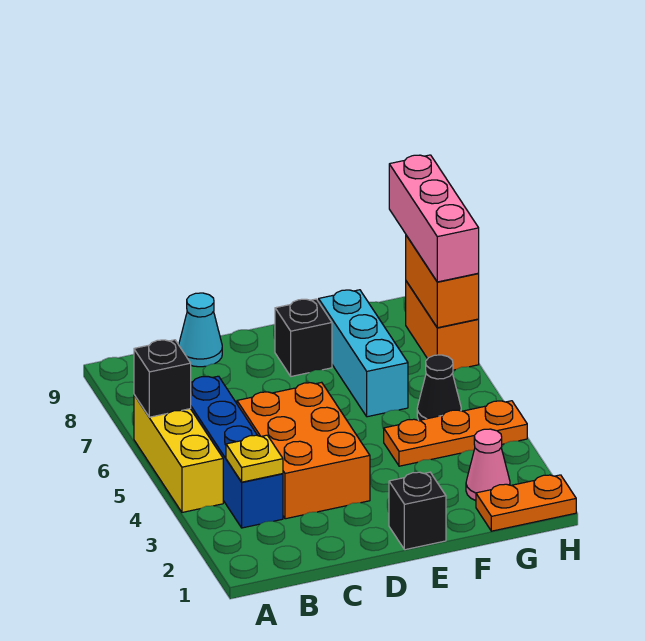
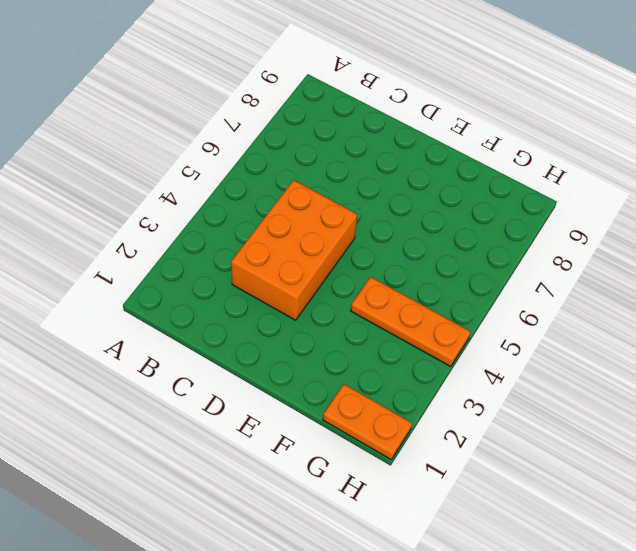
none -> yellow brick A4:A6 level 1
none -> blue brick B3:B6 level 1
none -> cyan cone C9 level 1

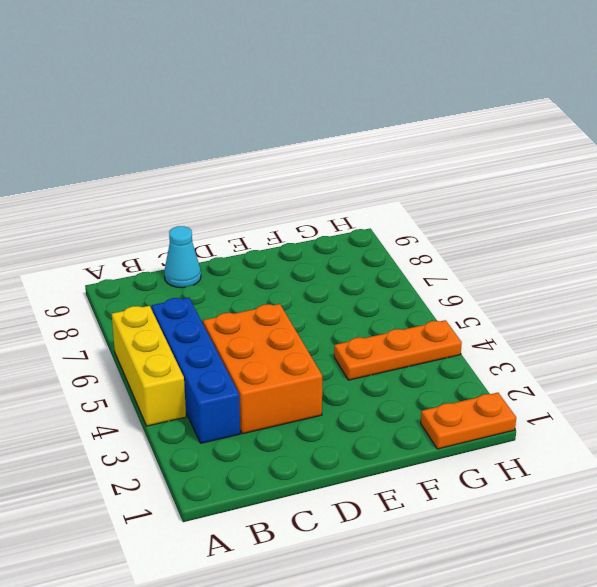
none -> black brick E1 level 1
none -> black brick E8 level 1
none -> cyan brick F6:F8 level 1

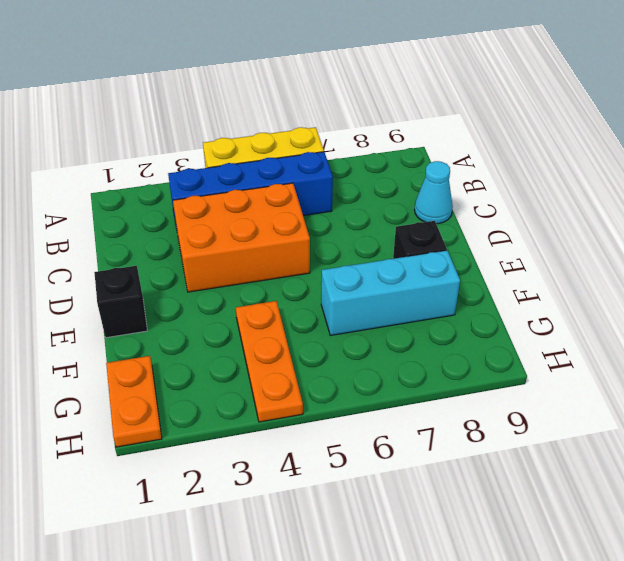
none -> pink cone G2 level 1
none -> black cone G5 level 1
none -> orange brick H7:H8 level 1

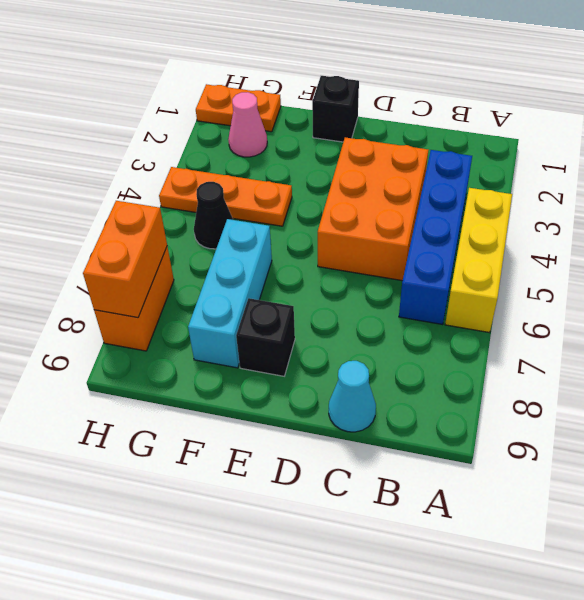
none -> black brick A6 level 2
none -> yellow plate B3 level 2
none -> pink brick H7:H9 level 3

